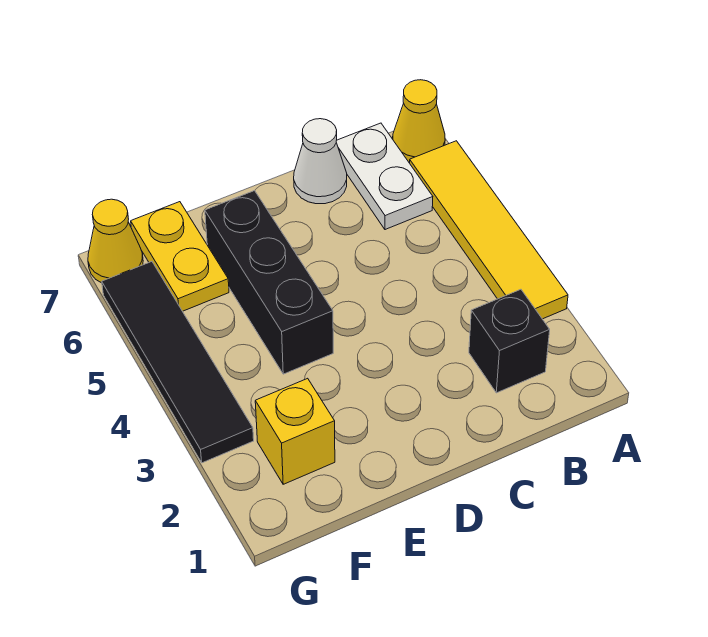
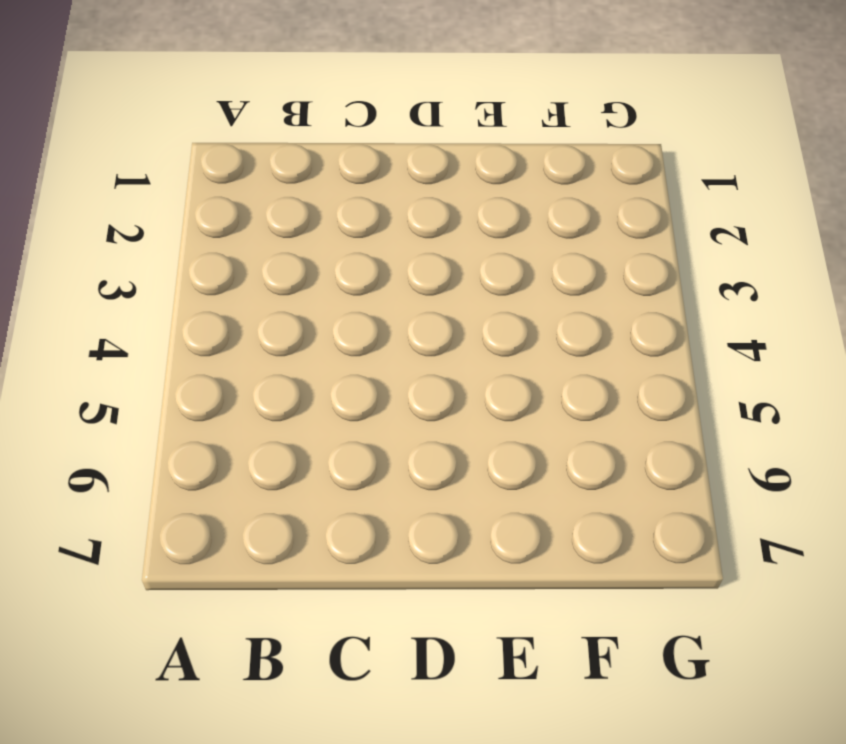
none -> yellow tile A3:A6 level 1
none -> yellow cone A7 level 1

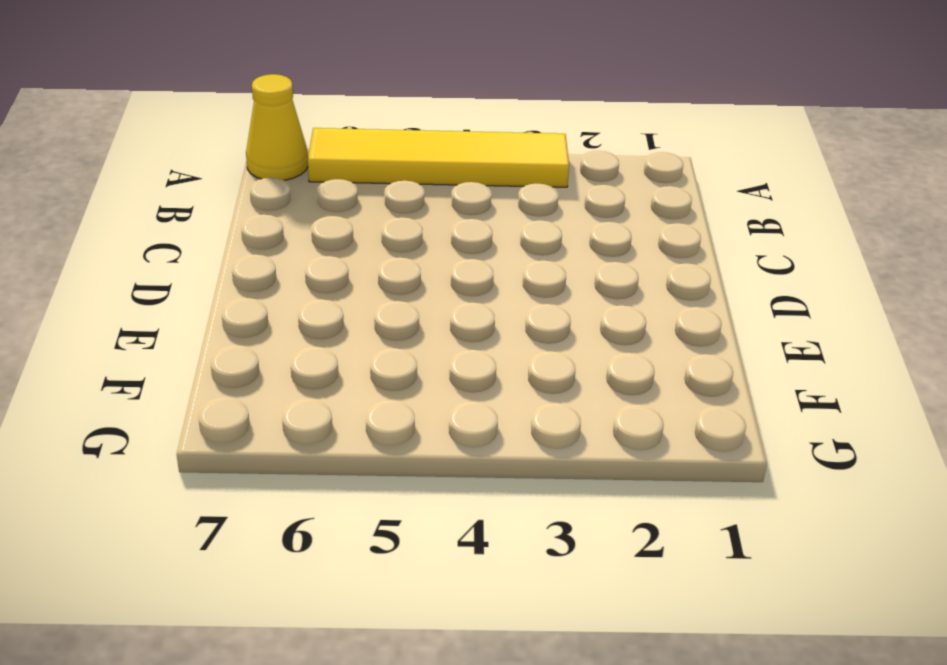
none -> black brick B2 level 1
none -> white plate B6:B7 level 1

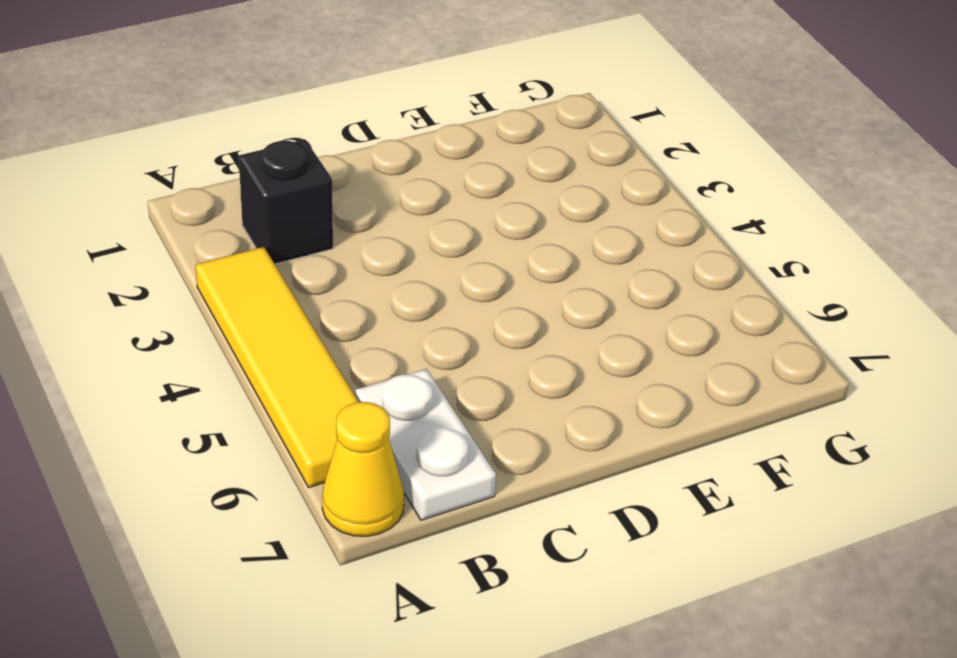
none -> white cone C7 level 1
none -> black brick E4:E6 level 1

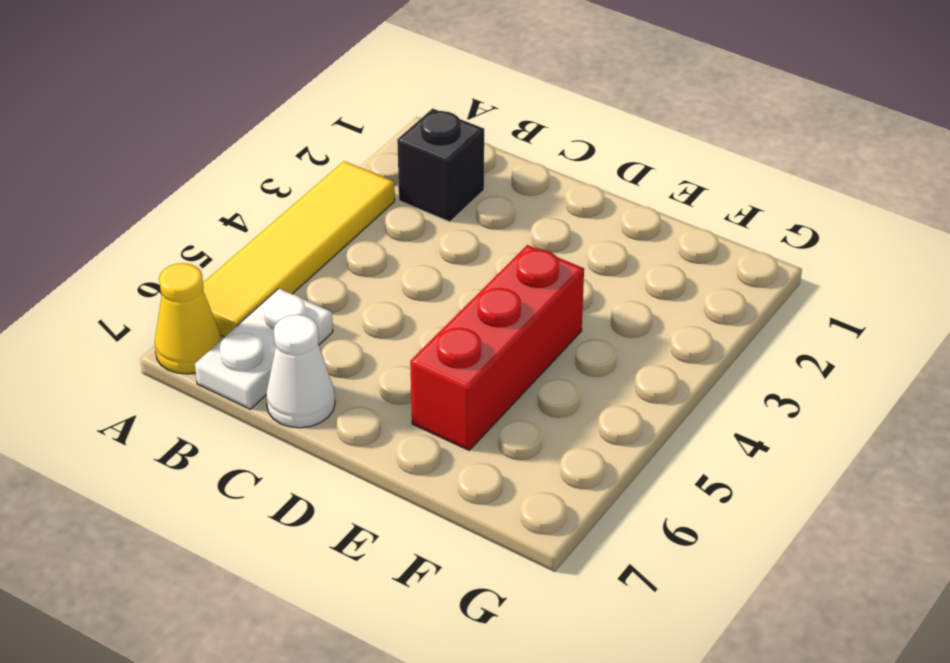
red brick E4:E6 level 1 -> black brick E4:E6 level 1
none -> yellow brick F2 level 1
none -> yellow plate F6:F7 level 1

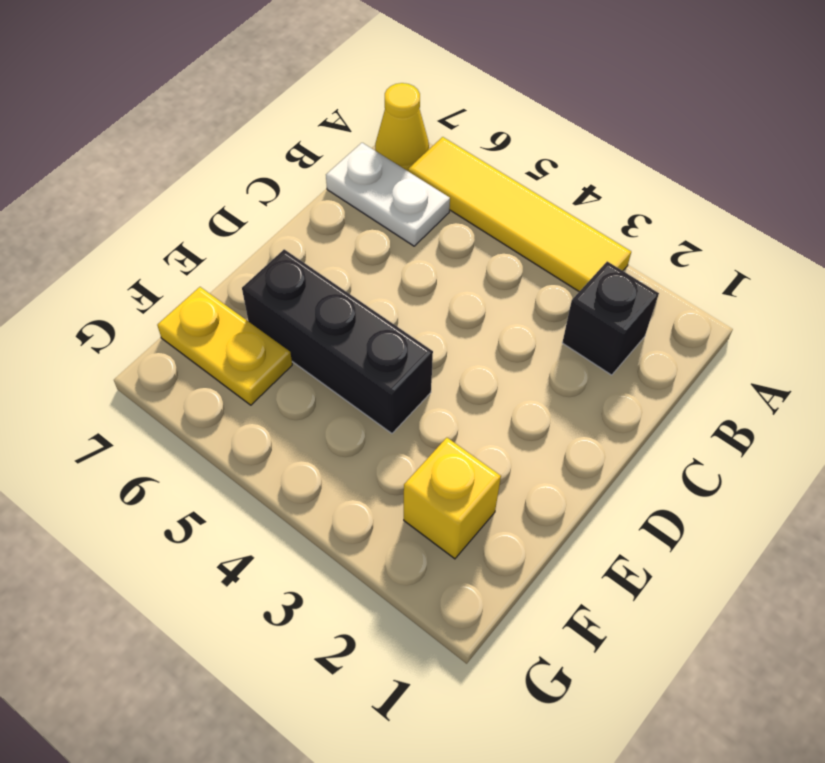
none -> white cone C7 level 1
none -> black tile G3:G6 level 1

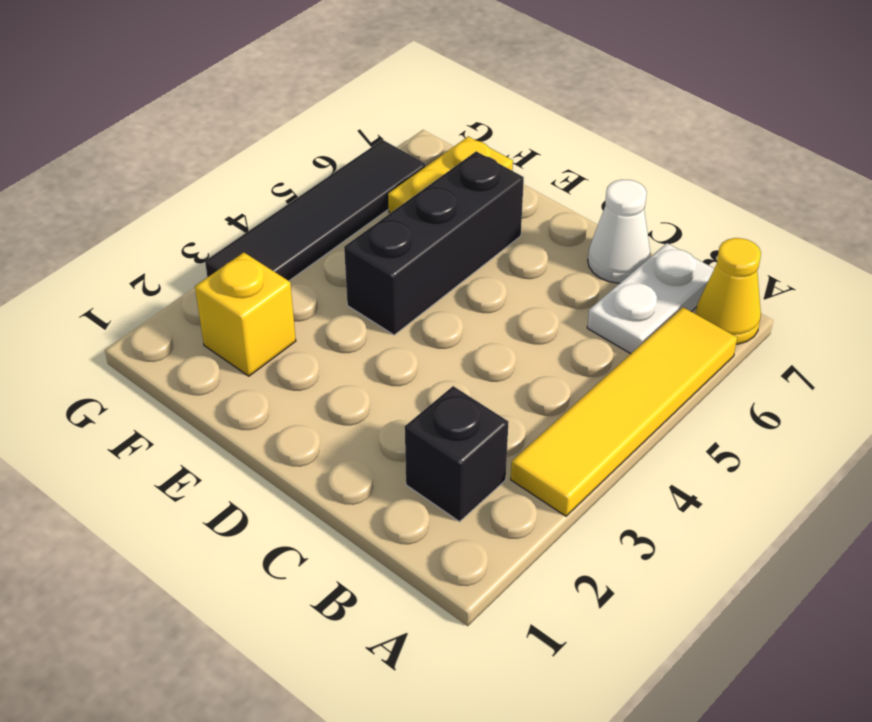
none -> yellow cone G7 level 1

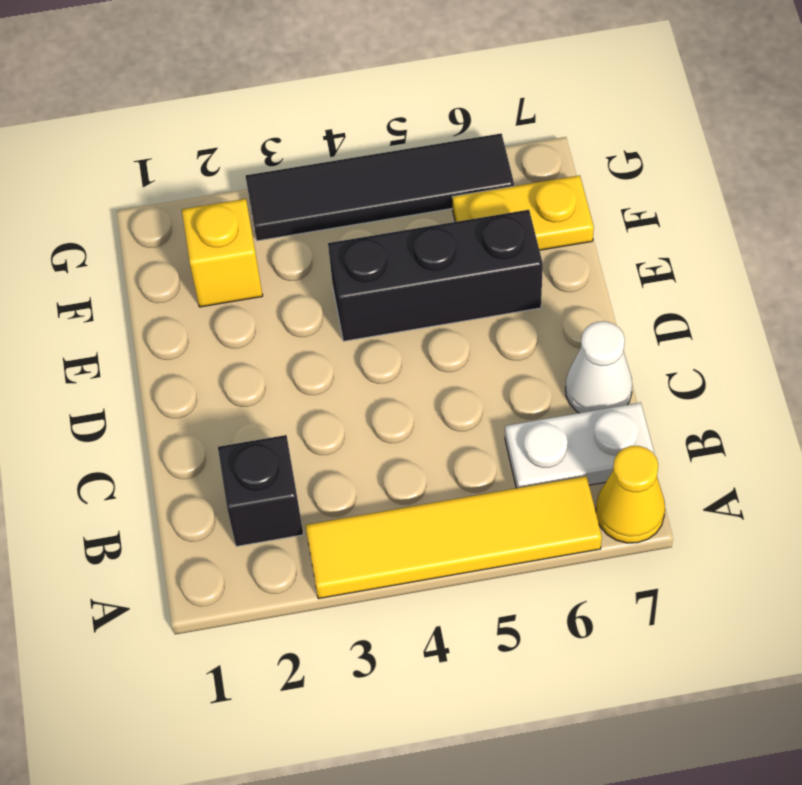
none -> yellow cone G7 level 1

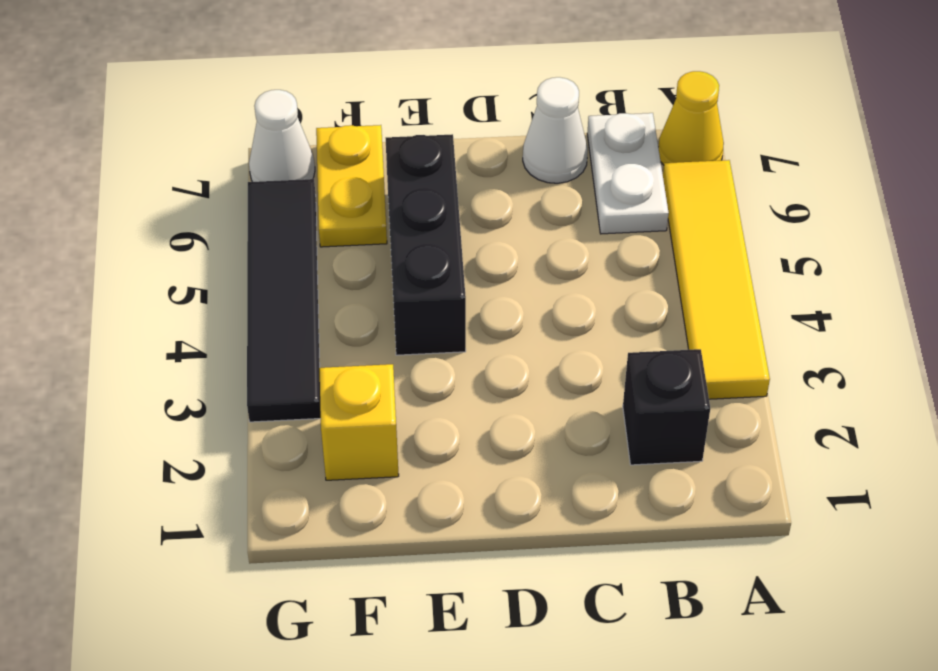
white cone G7 level 1 -> yellow cone G7 level 1

